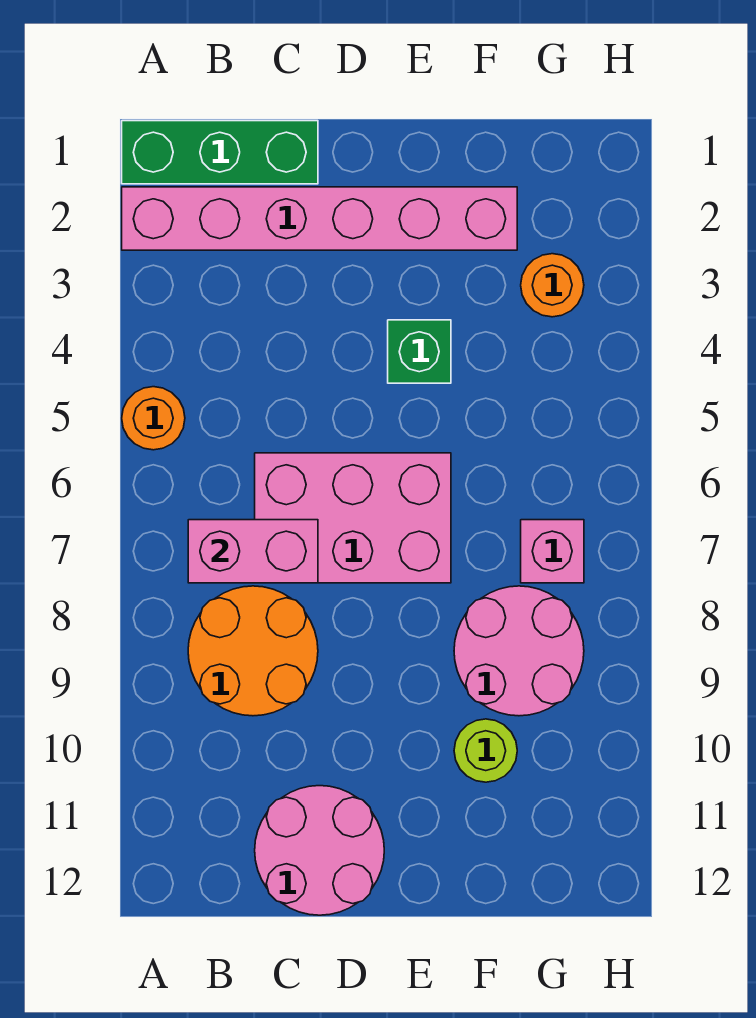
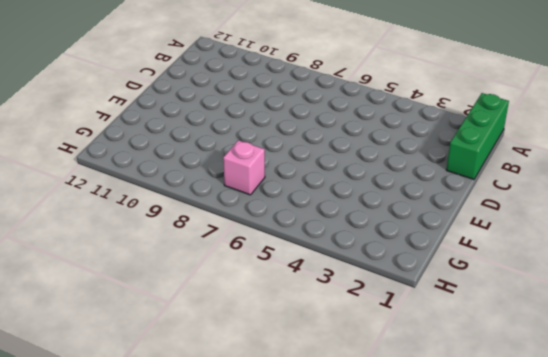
none -> pink brick A2:F2 level 1
none -> orange round brick A5 level 1
none -> orange round brick B8:C9 level 1

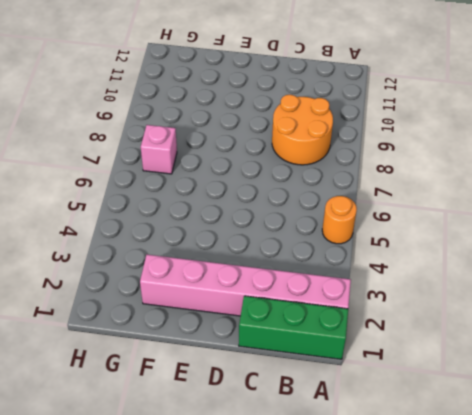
none -> pink brick C6:E7 level 1
none -> pink round brick C11:D12 level 1
none -> green brick E4 level 1

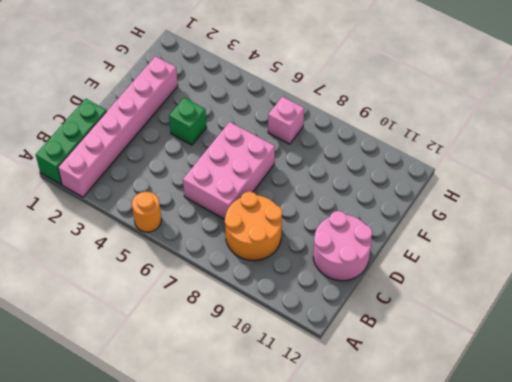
none -> pink round brick F8:G9 level 1
none -> lime round brick F10 level 1
none -> orange round brick G3 level 1

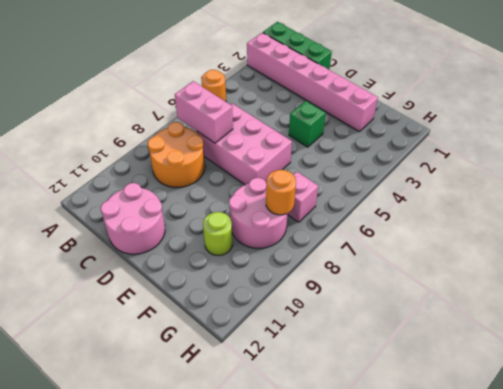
orange round brick G8 level 2 -> orange round brick G3 level 1

